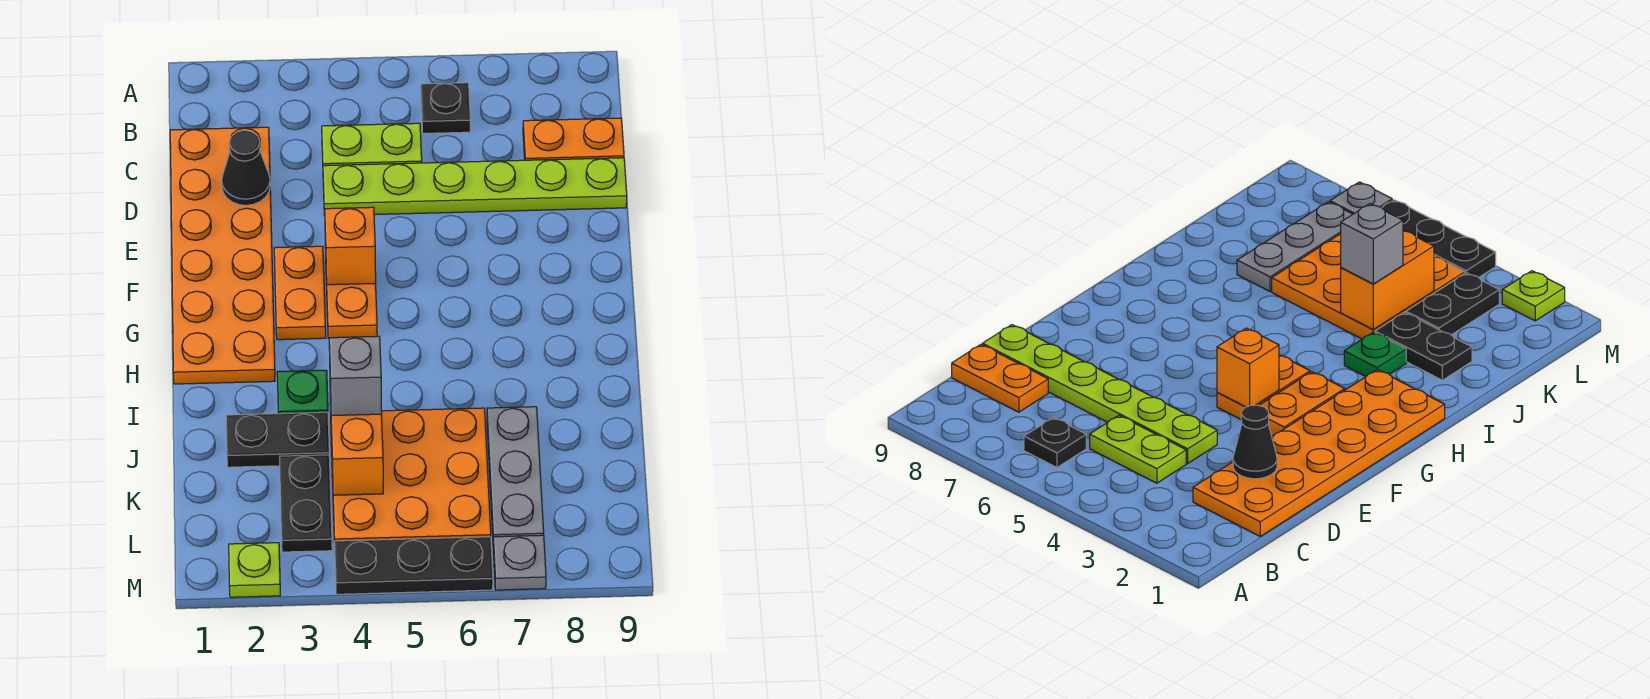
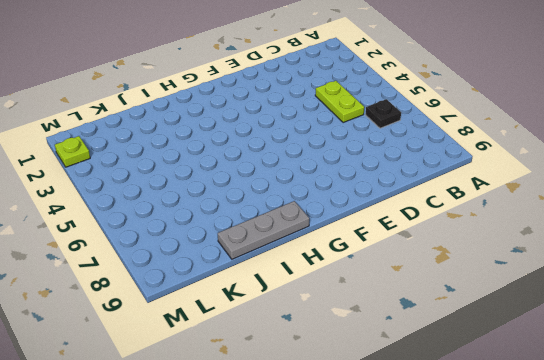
grey plate H9:J9 level 1 -> grey plate J7:L7 level 1
none -> orange plate C1:H2 level 1
none -> orange plate C8:C9 level 1
none -> lime plate D4:D9 level 1

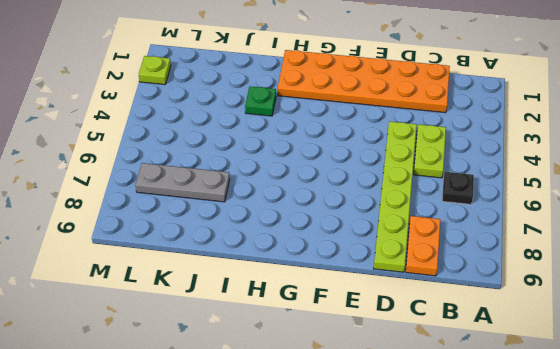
none -> orange plate F3:G3 level 1
none -> orange plate F4:G4 level 1
none -> black plate J2:J3 level 1

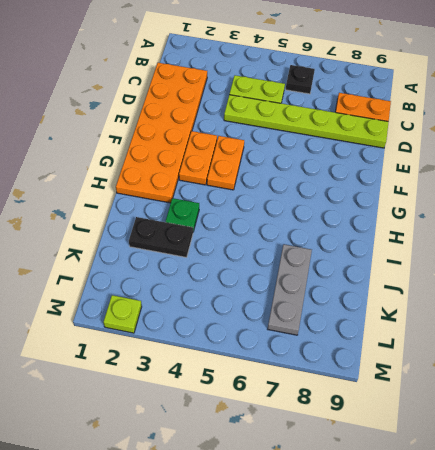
none -> orange plate J4:L6 level 1
none -> black plate K3:L3 level 1
none -> black plate M4:M6 level 1

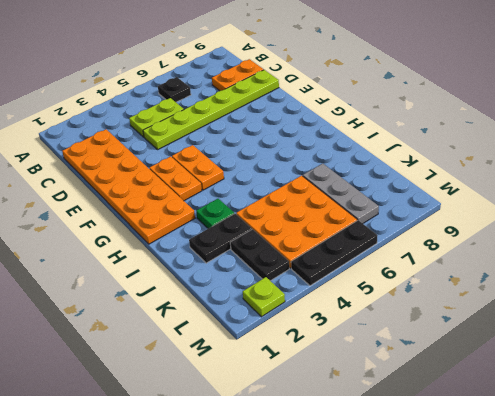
none -> grey plate M7 level 1
none -> black cone D2 level 2
none -> orange brick F4 level 2

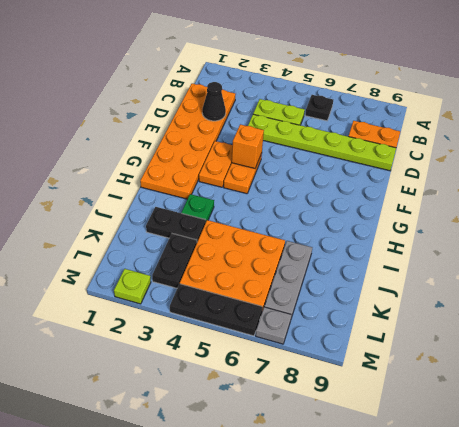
none -> orange brick J4:K4 level 2
none -> grey brick J4 level 3

